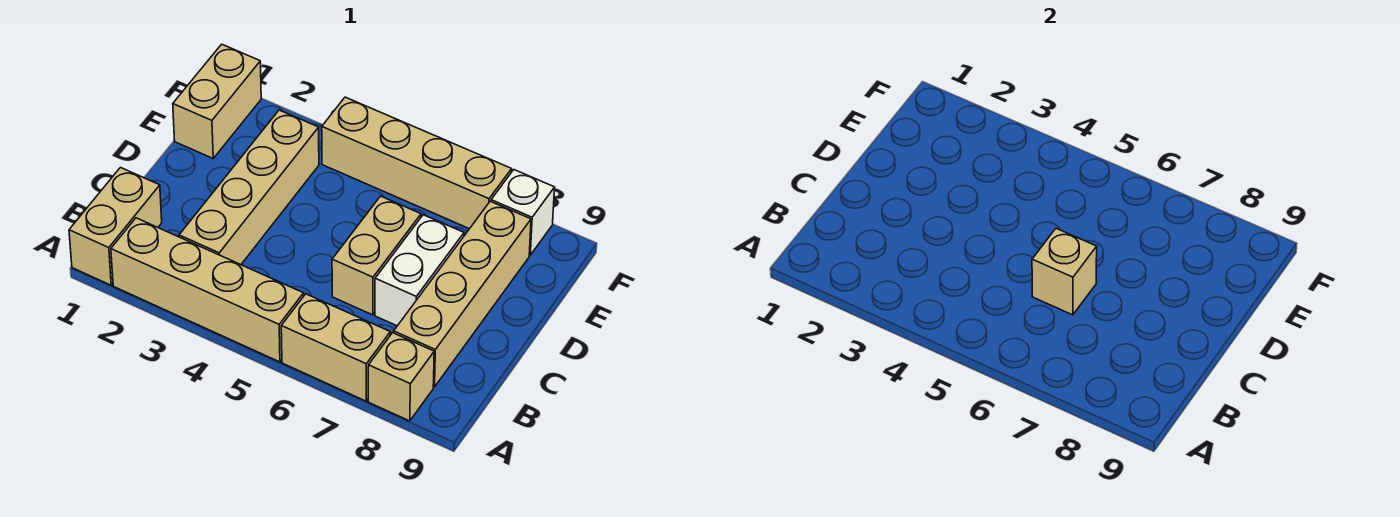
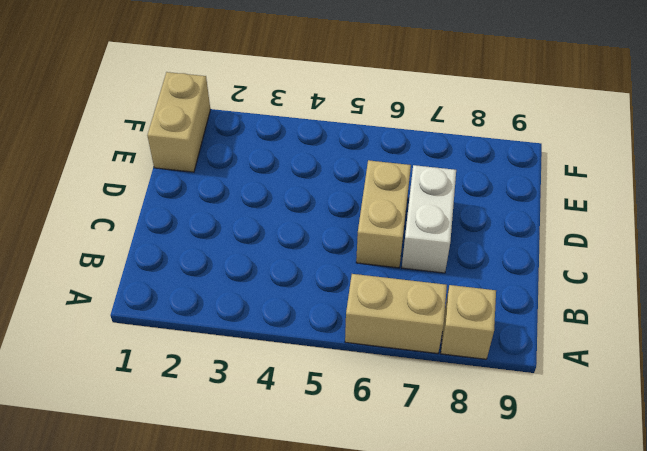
none -> tan brick A1:B1 level 1
none -> tan brick A2:A5 level 1
none -> tan brick B3:E3 level 1

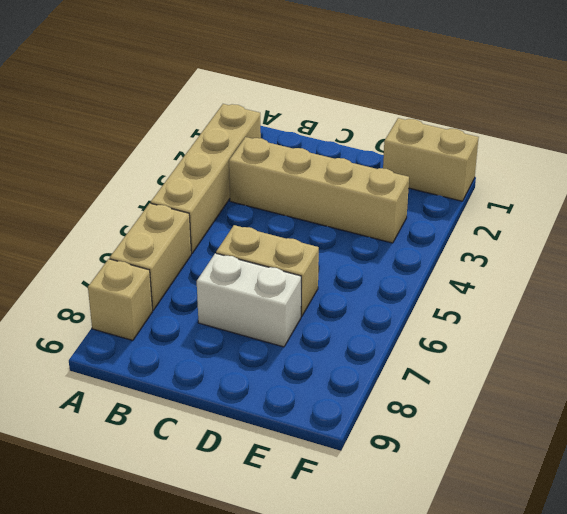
none -> tan brick A1:B1 level 1
none -> tan brick B8:E8 level 1
none -> tan brick F4:F7 level 1

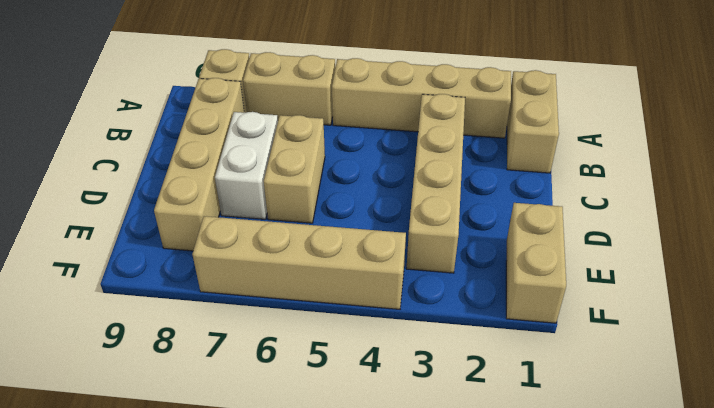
none -> white brick F8 level 1
none -> tan brick C6 level 2

